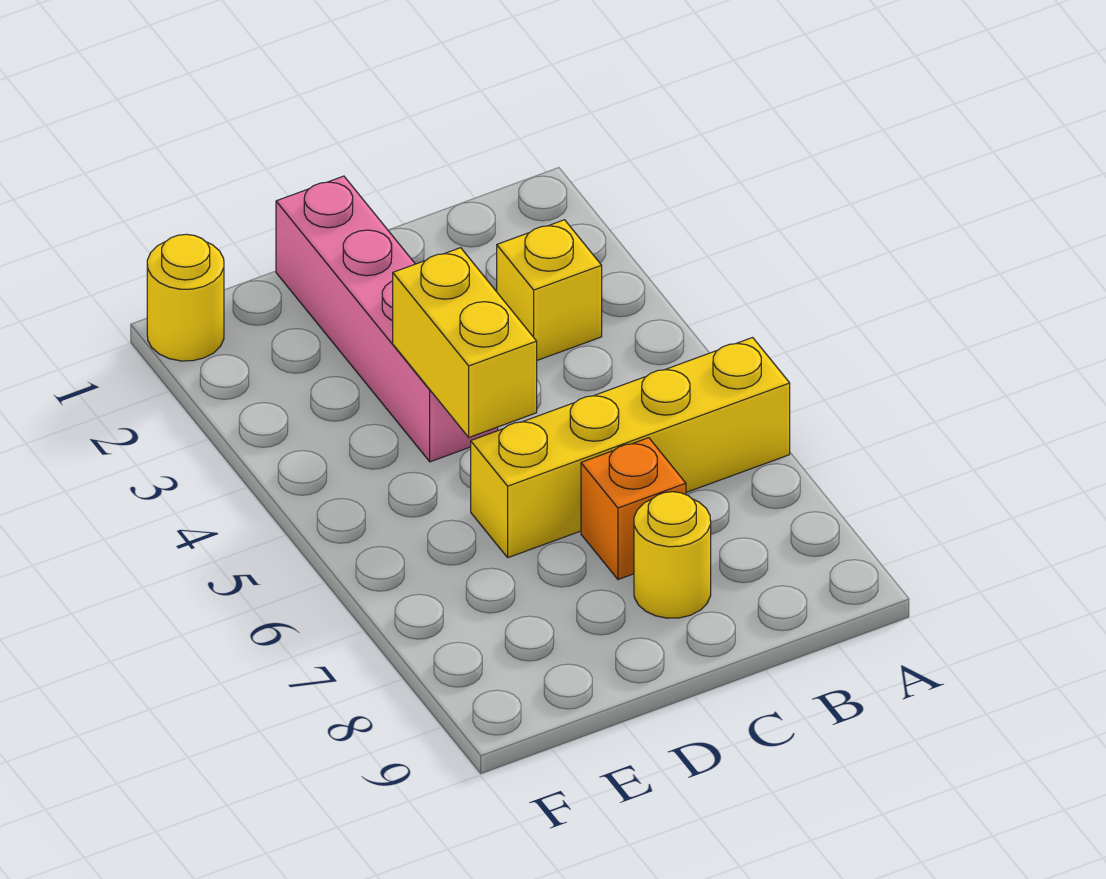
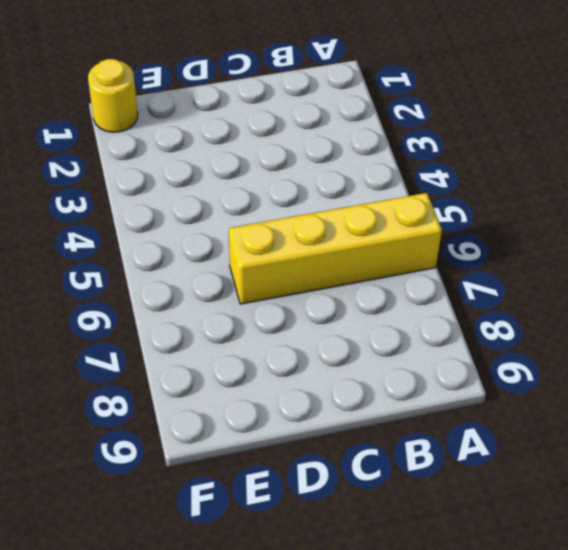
none -> yellow brick B3 level 1
none -> orange brick C7 level 1

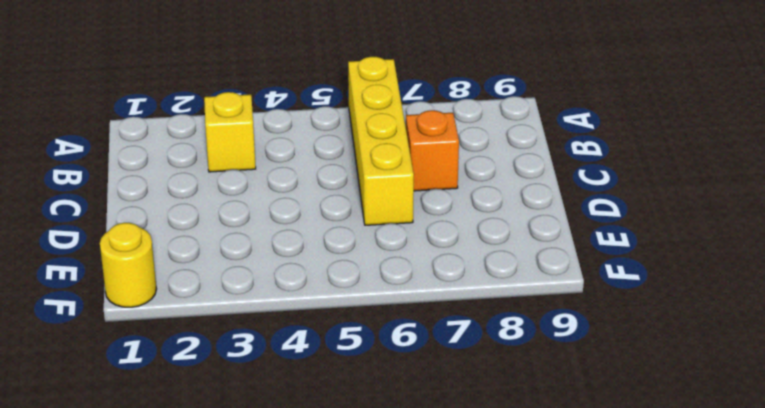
none -> yellow round brick C8 level 1
none -> pink brick D1:D4 level 1

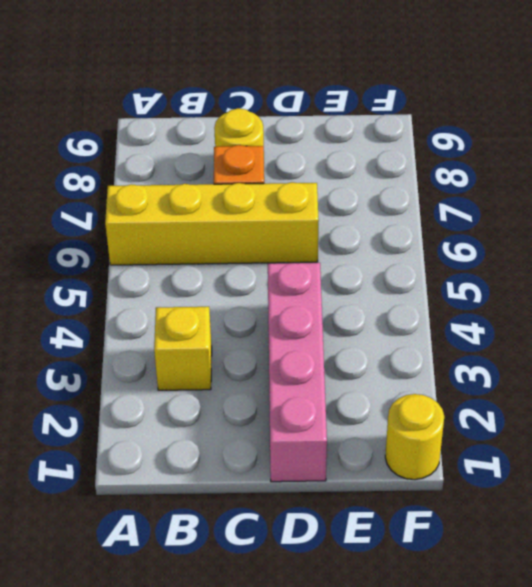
none -> yellow brick D4:D5 level 2

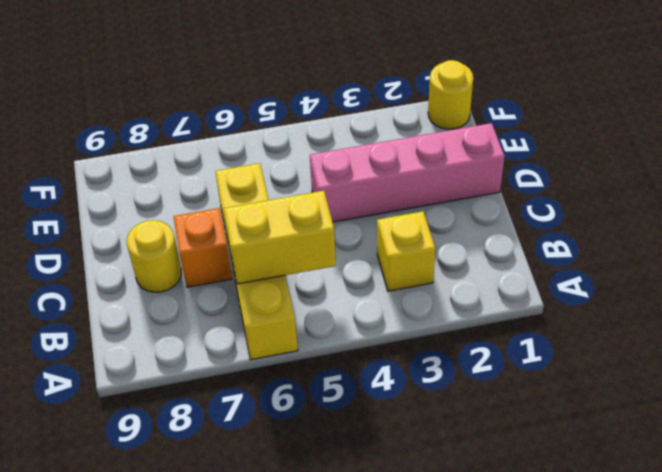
yellow brick B5:B6 level 2 -> yellow brick D4:D5 level 2

